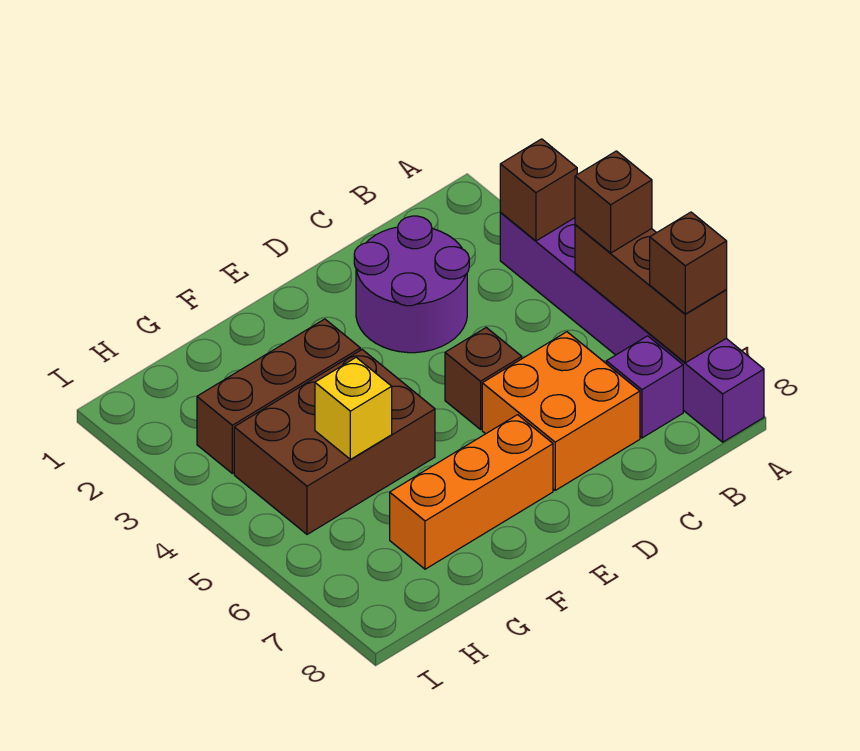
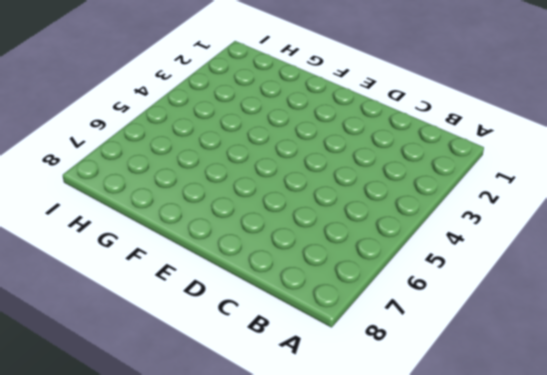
none -> purple brick A3:A8 level 1
none -> purple brick B7 level 1
none -> purple round brick C2:D3 level 1

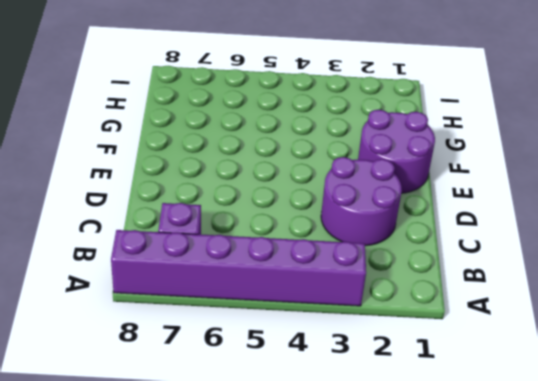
purple round brick E1:F2 level 1 -> none
none -> orange brick C6:D7 level 1
none -> brown brick D5 level 1
none -> orange brick E7:G7 level 1

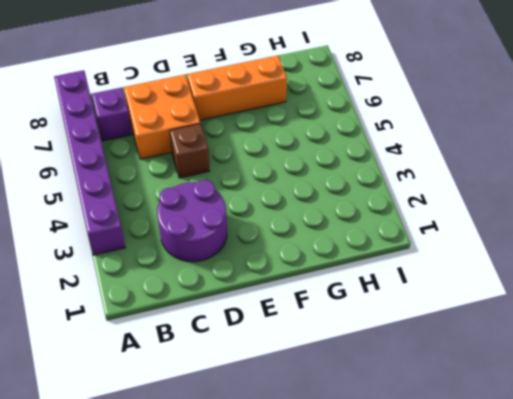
none -> brown brick F3:H3 level 1
none -> brown brick F4:H5 level 1
none -> brown brick A3 level 2

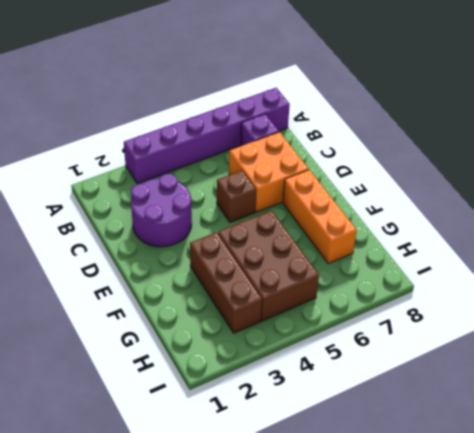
none -> brown brick A3 level 2
none -> brown brick A5:A7 level 2
none -> yellow brick G5 level 2

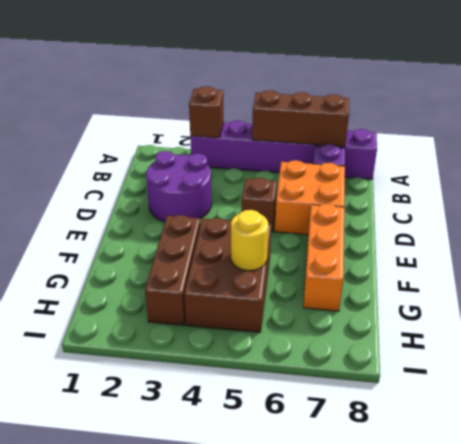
yellow round brick G5 level 2 -> yellow brick G5 level 2
none -> brown brick A5 level 3
none -> brown brick A7 level 3

